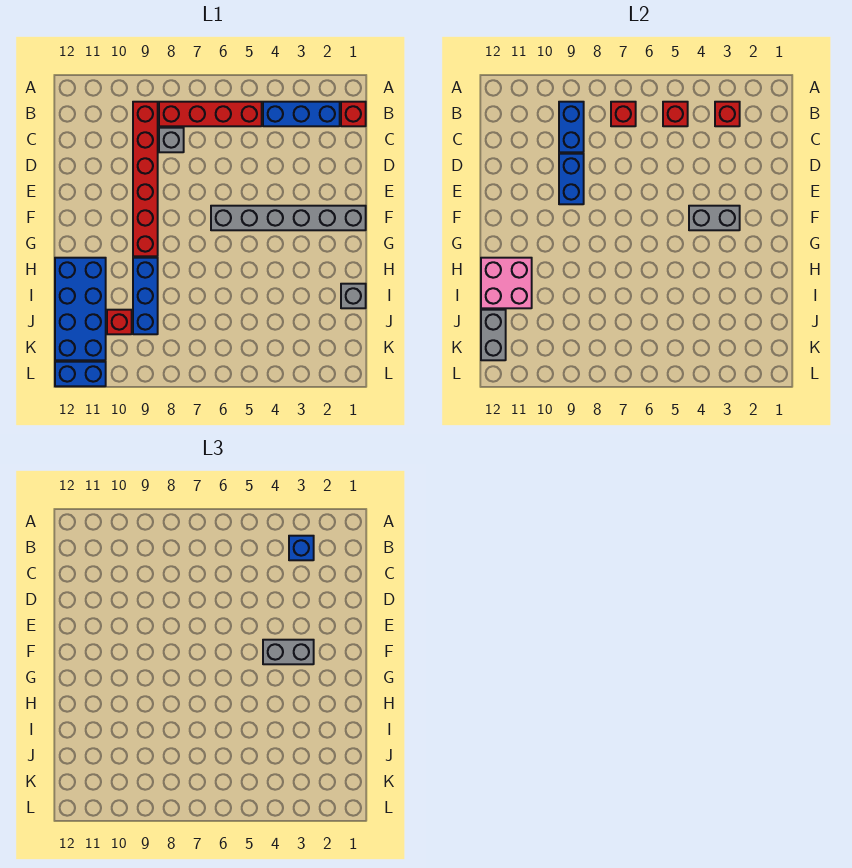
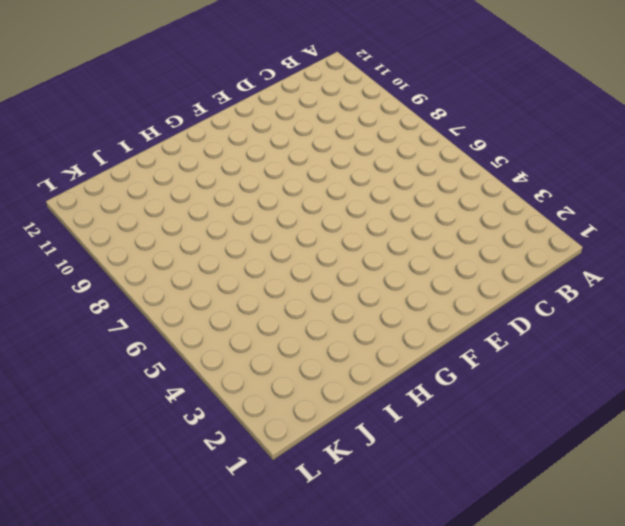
none -> red brick B1 level 1
none -> blue brick B2:B4 level 1
none -> red brick B5:B8 level 1

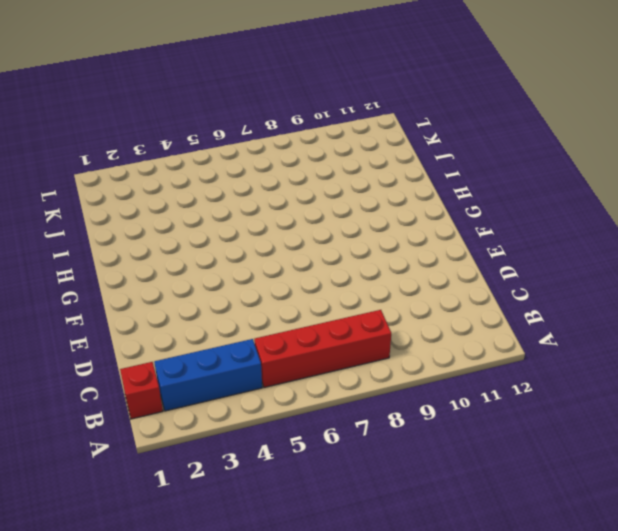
none -> red brick B9:G9 level 1
none -> grey brick C8 level 1
none -> grey brick F1:F6 level 1

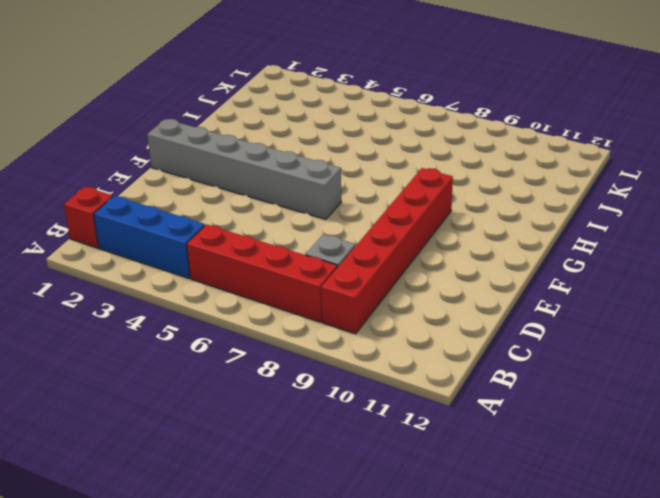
none -> blue brick H9:J9 level 1
none -> blue brick H11:K12 level 1
none -> grey brick I1 level 1

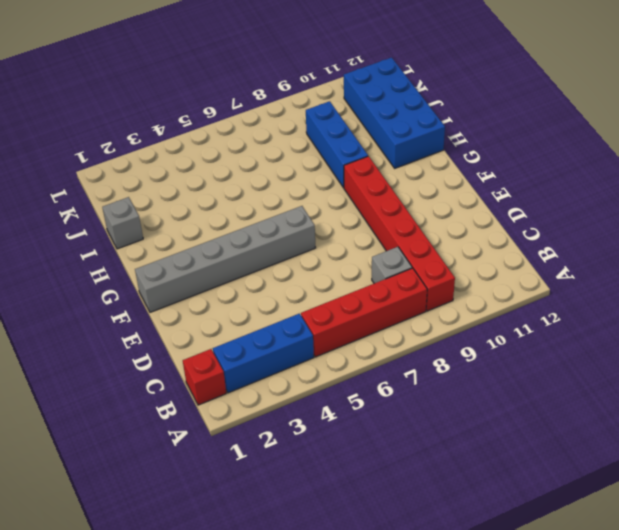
none -> red brick J10 level 1
none -> blue brick L11:L12 level 1
none -> red brick B3 level 2

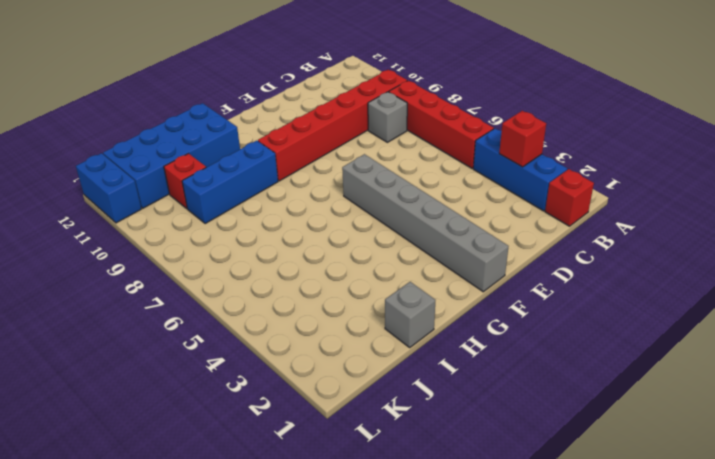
none -> red brick B5 level 2
none -> red brick B7 level 2
none -> blue brick B9:C9 level 2

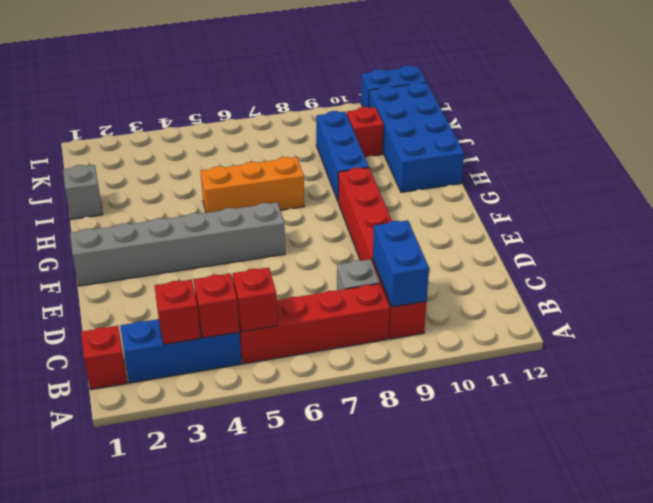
red brick B4 level 2 -> red brick B7 level 2
orange brick H5:H7 level 1 -> none
none -> blue brick D9:E9 level 2
none -> grey brick F3:F4 level 2
none -> pink brick H11:I12 level 2

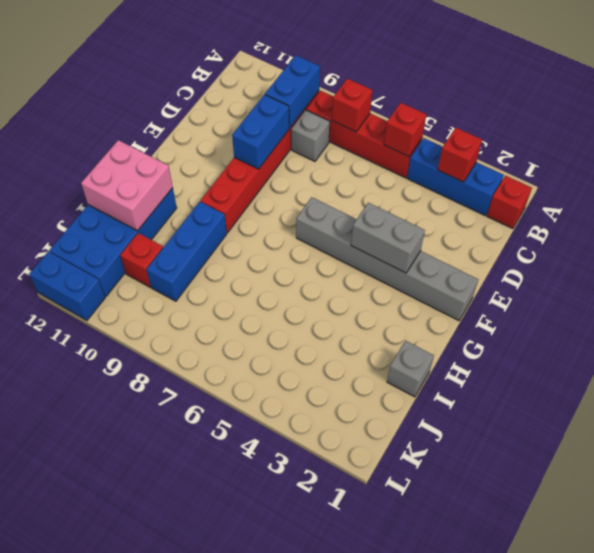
none -> grey brick J12:K12 level 2
none -> blue brick B3 level 3
none -> grey brick F3:F4 level 3

